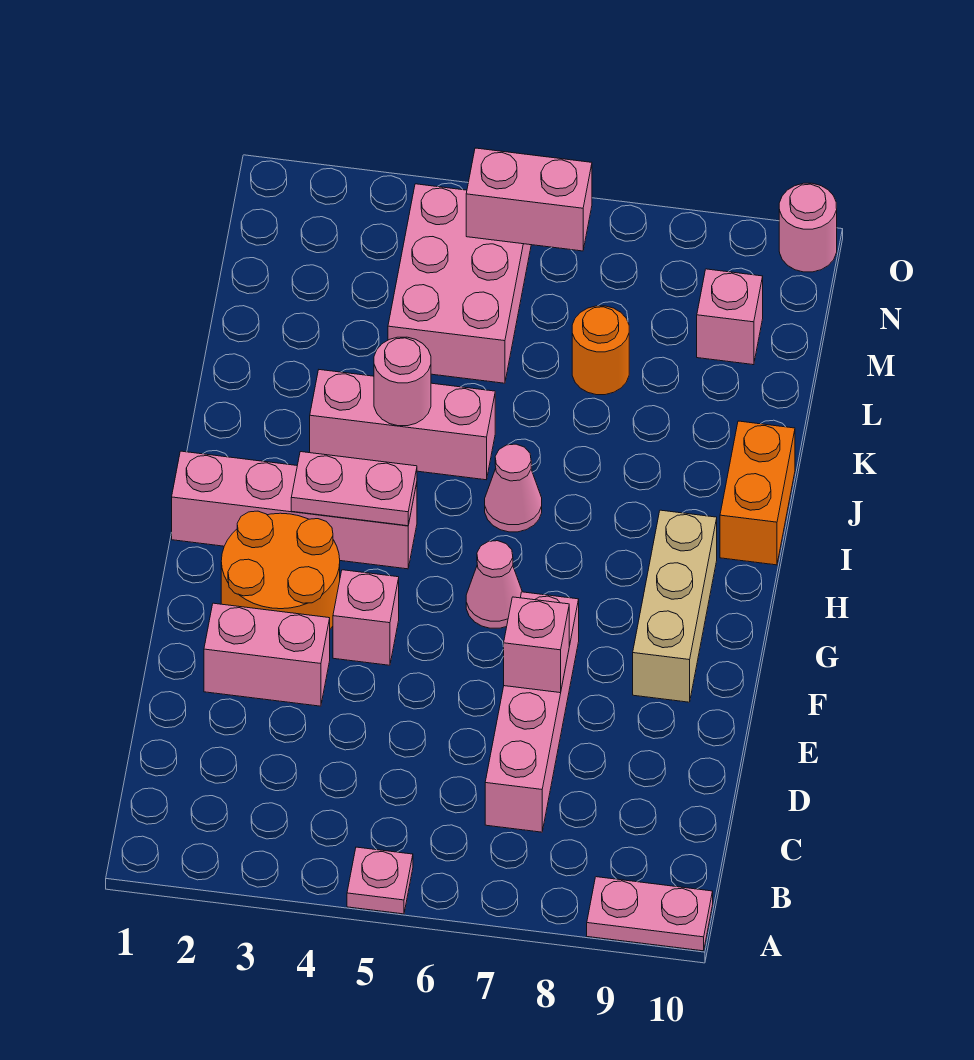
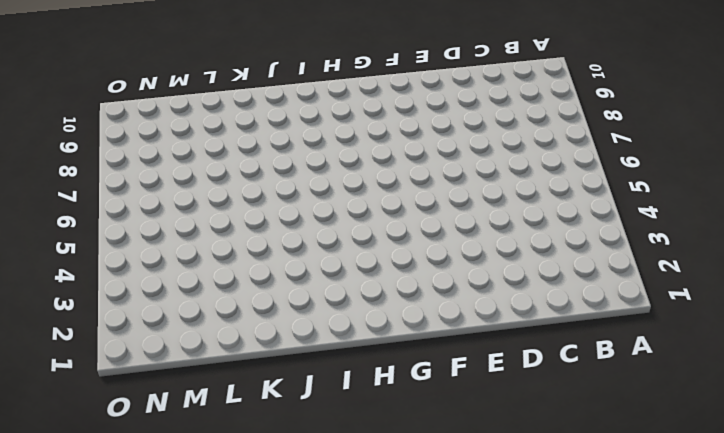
none -> pink plate A5 level 1
none -> pink plate A9:A10 level 1
none -> pink brick C7:F7 level 1

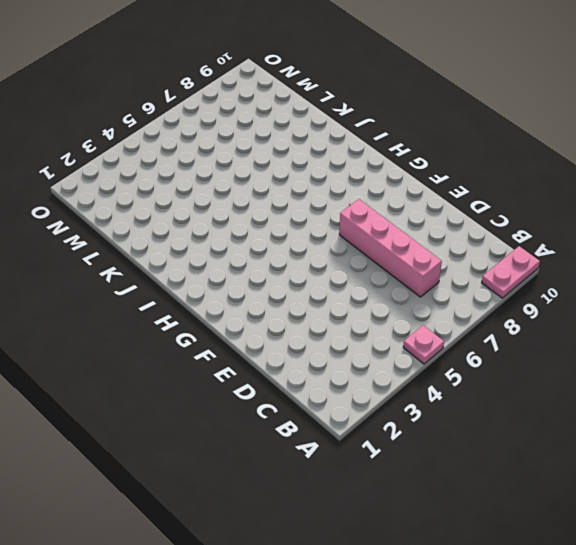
none -> pink brick E2:E3 level 1
none -> orange round brick F2:G3 level 1
none -> pink brick F4 level 1

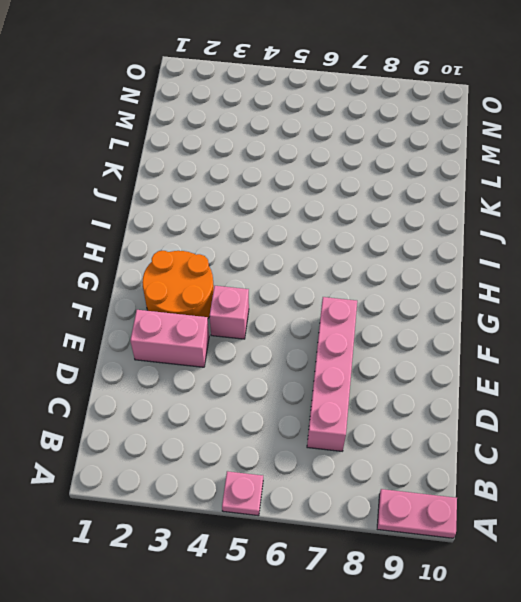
none -> tan brick F9:H9 level 1
none -> pink cone G6 level 1
none -> pink brick H1:H4 level 1

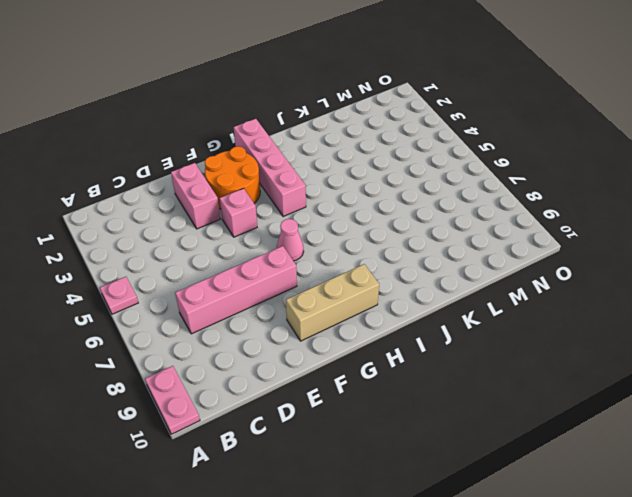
none -> pink cone I6 level 1
none -> orange brick I10:J10 level 1
none -> pink brick J3:J5 level 1

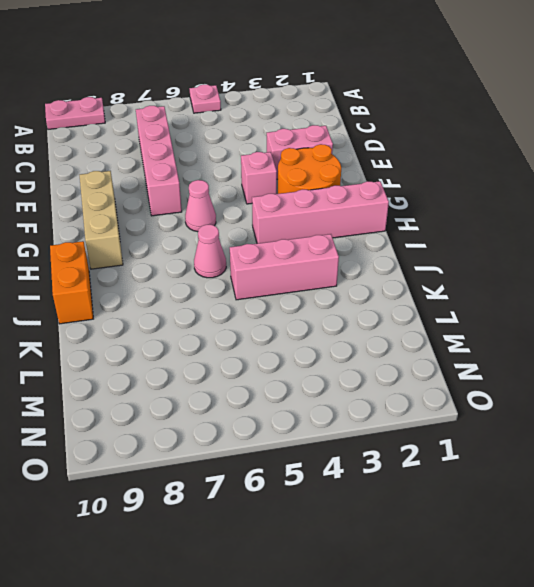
none -> pink brick L4:N5 level 1
none -> orange round brick L7 level 1
none -> pink brick M9 level 1

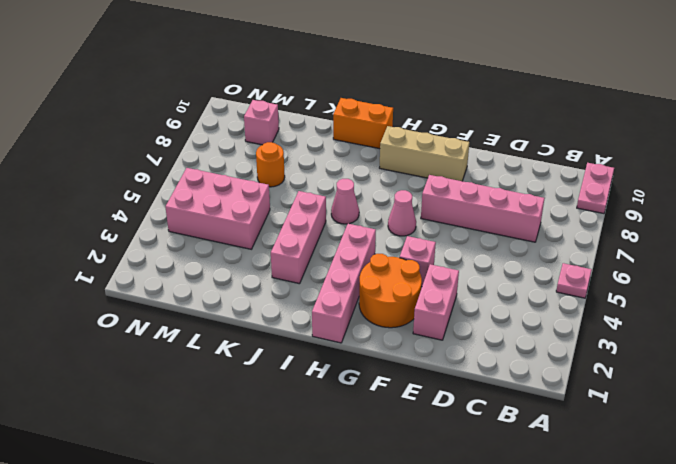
none -> pink round brick O10 level 1
none -> pink brick E7 level 2
none -> pink plate H3:H4 level 2

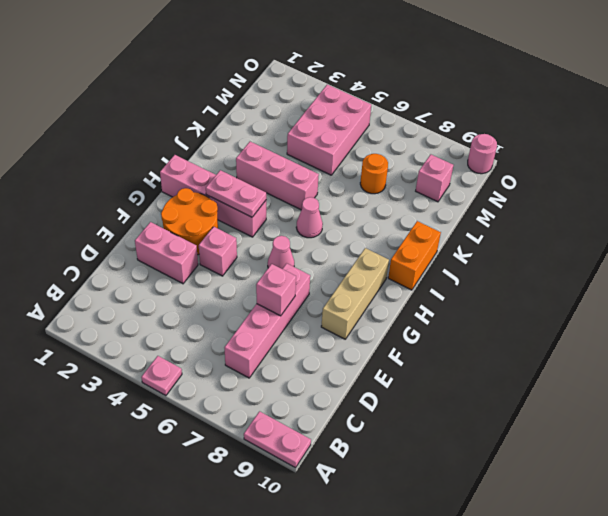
none -> pink round brick J4 level 2
none -> pink brick N5:N6 level 2

